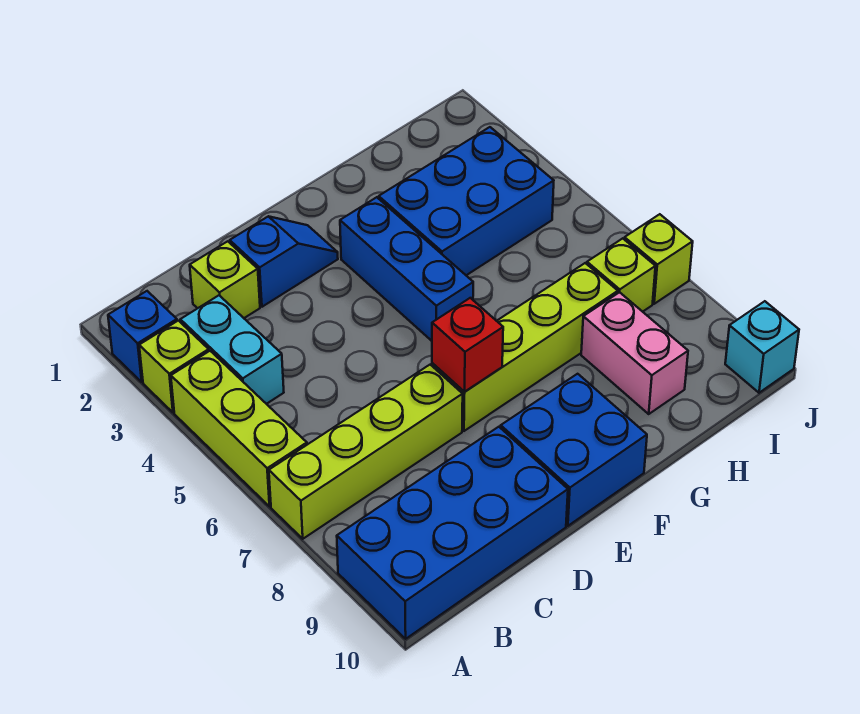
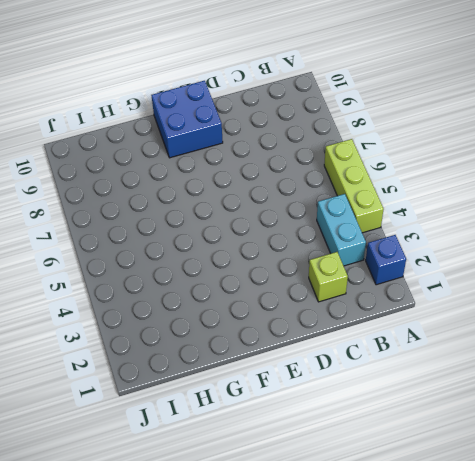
none -> lime brick A3 level 1
none -> lime brick A7:D7 level 1
none -> blue brick A9:D10 level 1

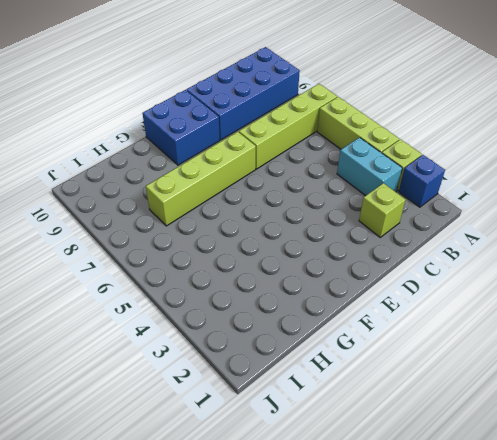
none -> blue slope D2:E2 level 1 top D
none -> blue brick F3:F5 level 1
none -> blue brick G3:I4 level 1

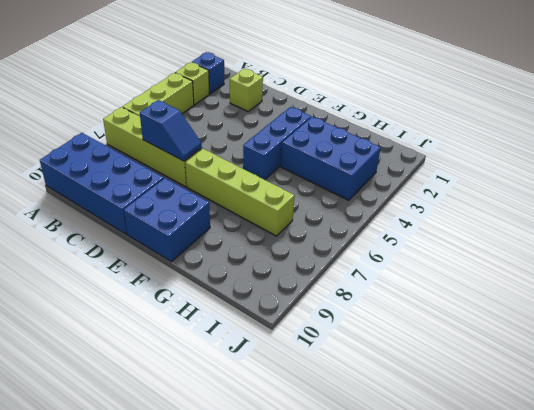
blue slope C7:D7 level 2 top C -> blue slope D2:E2 level 1 top D
none -> cyan brick B3:B4 level 1
none -> pink brick H8:H9 level 1
none -> lime brick I7 level 1

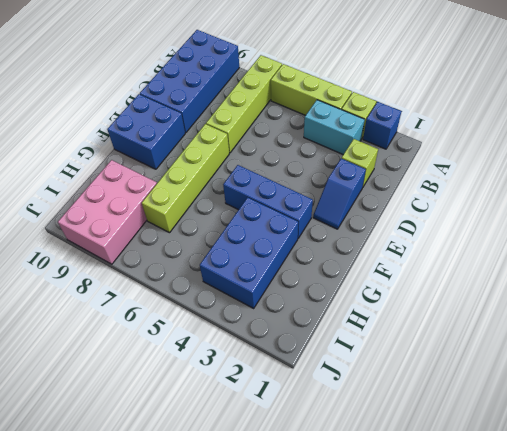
pink brick H8:J9 level 1 -> pink brick H8:H9 level 1
none -> lime brick I7 level 1
none -> lime brick J7 level 1
none -> cyan brick J10 level 1

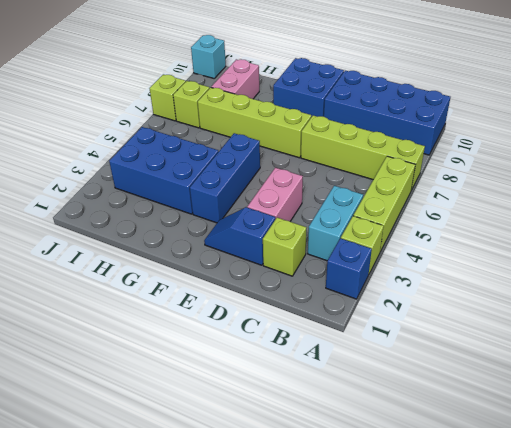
pink brick D3:D4 level 1 -> none
none -> red brick E7 level 2

